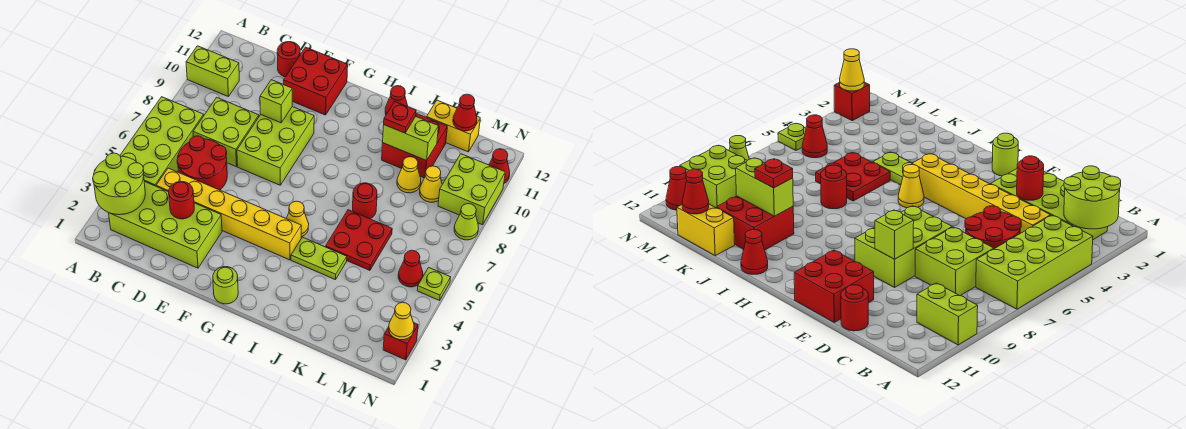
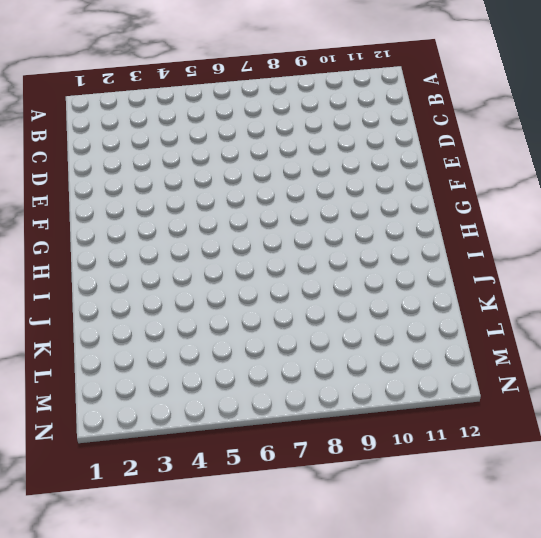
none -> lime brick A4:B7 level 1
none -> lime brick A10:B10 level 1
none -> lime brick B2:E3 level 1
none -> yellow brick C4:H4 level 1

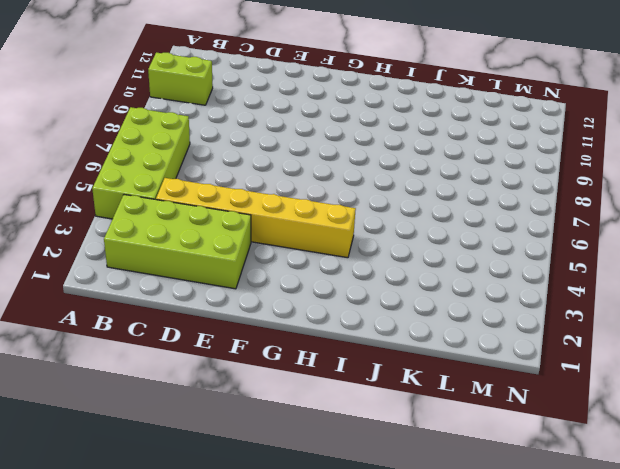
none -> red round brick C5:D6 level 1
none -> lime brick C7:D8 level 1
none -> red round brick D12 level 1
none -> lime brick E7:F9 level 1

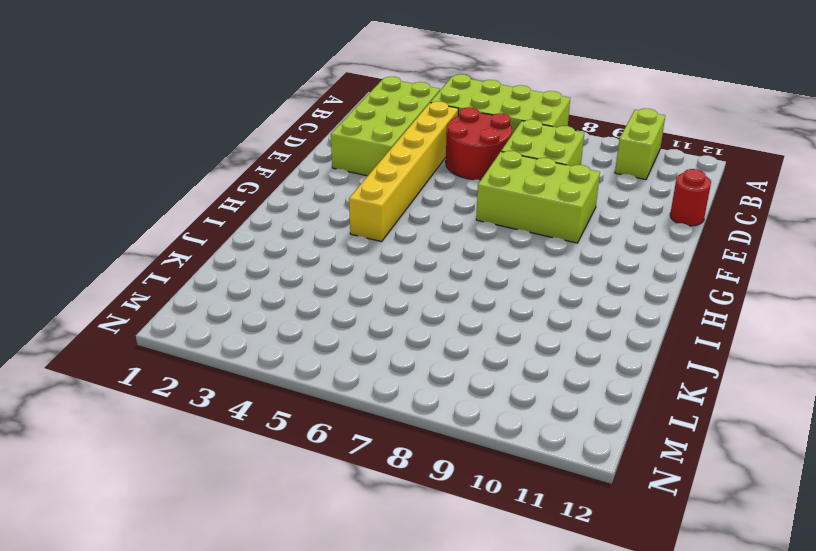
none -> red brick E11:F12 level 1
none -> lime round brick G1 level 1
none -> yellow cone H5 level 1
none -> lime plate I4:J4 level 1

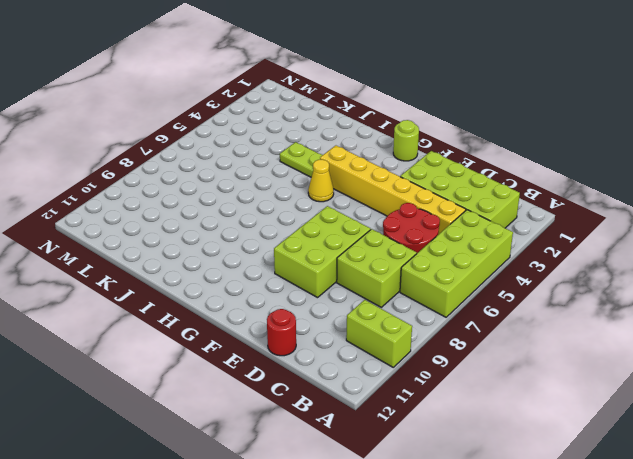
none -> red brick E11:F12 level 1
none -> red cone I12 level 1
none -> red plate J5:K6 level 1
none -> red round brick J7 level 1

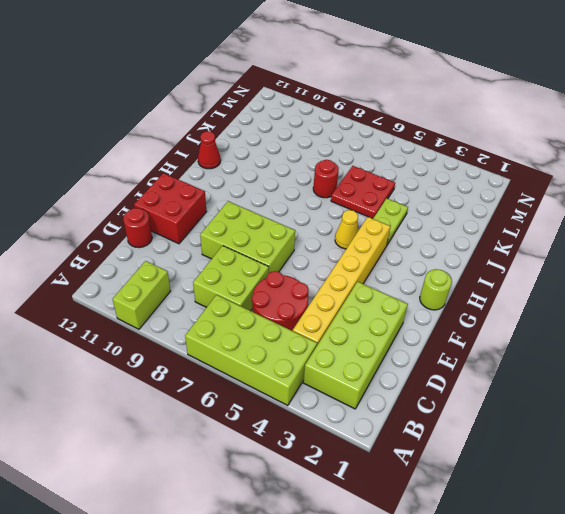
none -> red brick J10:K11 level 1
none -> yellow cone K9 level 1
none -> yellow brick K12:L12 level 1
none -> yellow cone L9 level 1

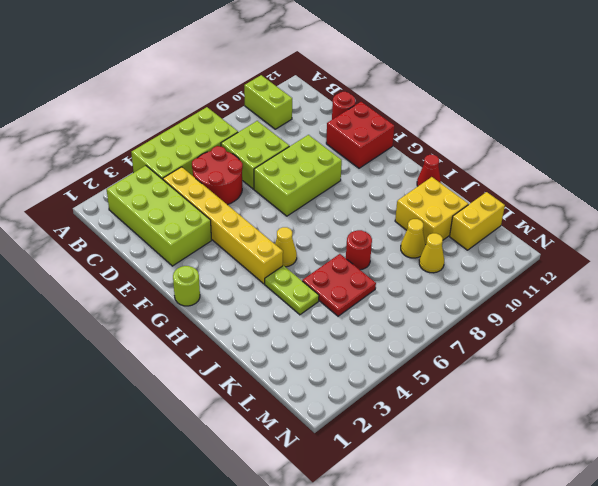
yellow brick J10:K11 level 1 -> red brick J10:K11 level 1
yellow brick L11:L12 level 1 -> yellow brick K12:L12 level 1
none -> red cone M5 level 1
none -> lime brick M9:N10 level 1
none -> red brick N2 level 1
none -> lime plate N5 level 1

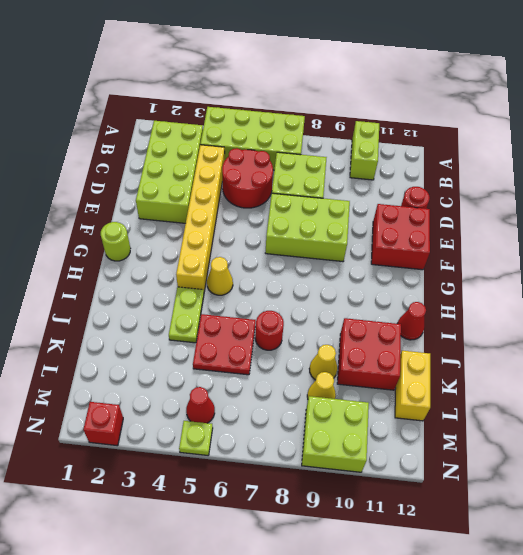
none -> lime cone N8 level 1
none -> red cone N11 level 1
none -> lime round brick A2:B3 level 2
none -> red round brick D3 level 2

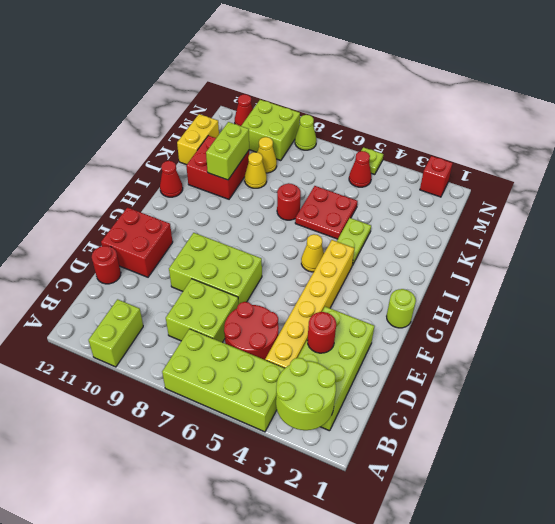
none -> lime brick E9 level 2
none -> red cone L12 level 2
none -> yellow cone N2 level 2
none -> red plate J10 level 3

